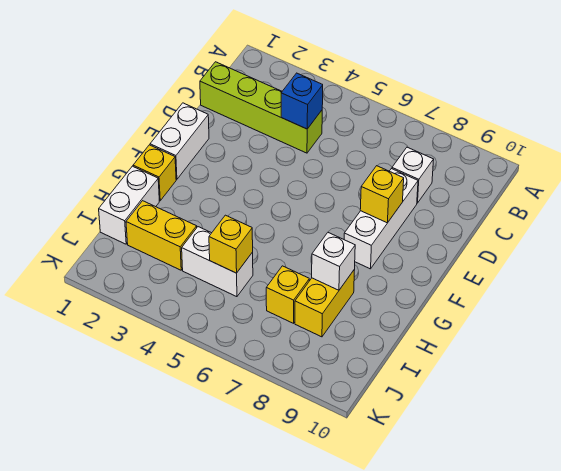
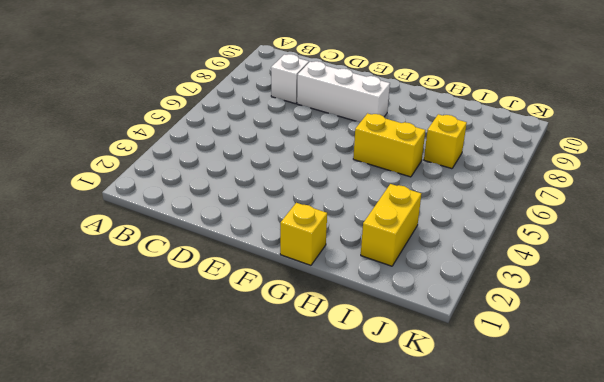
yellow brick G6:H6 level 1 -> yellow brick H8:I8 level 1
none -> lime brick C1:C4 level 1
none -> white brick E1:F1 level 1
none -> white brick H1:I1 level 1

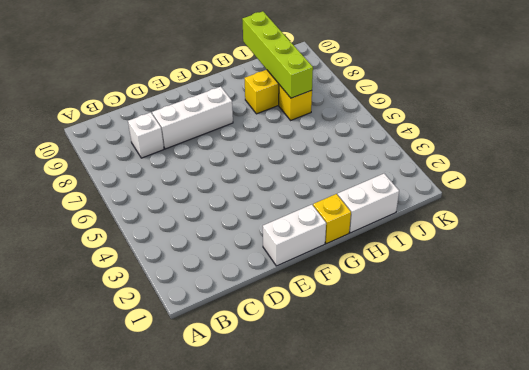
lime brick I7:I10 level 2 -> lime brick C1:C4 level 1
none -> yellow brick I2:I3 level 1
none -> white brick I4:I5 level 1
none -> blue brick C4 level 2

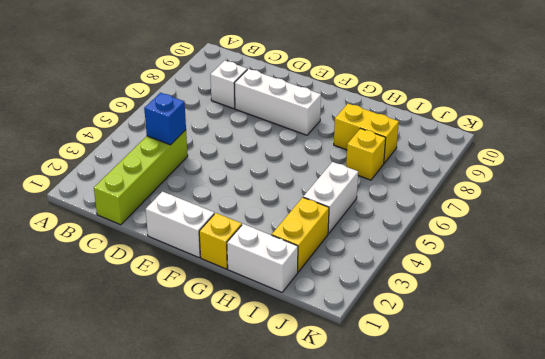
none -> yellow brick E8 level 2
none -> white brick H8 level 2
none -> yellow brick I5 level 2

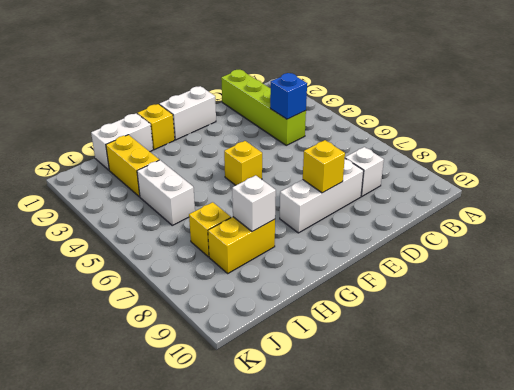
yellow brick F5 level 1 -> yellow brick I5 level 2

